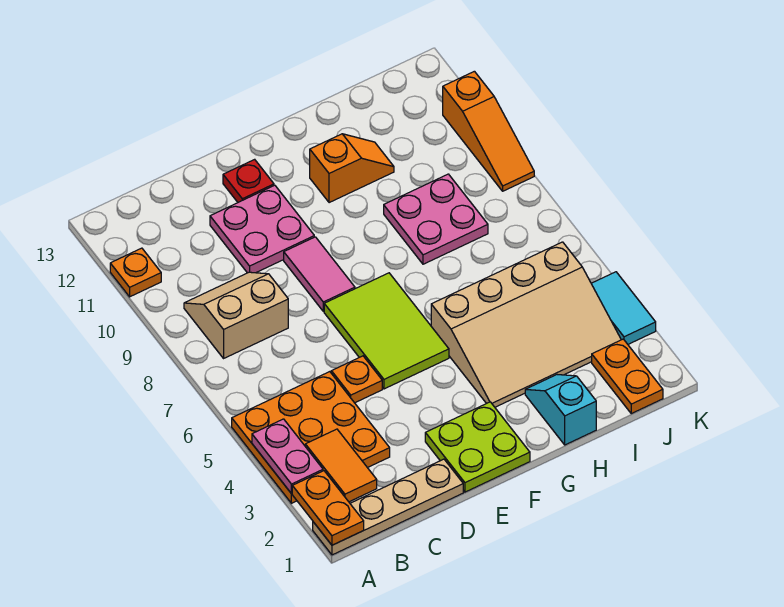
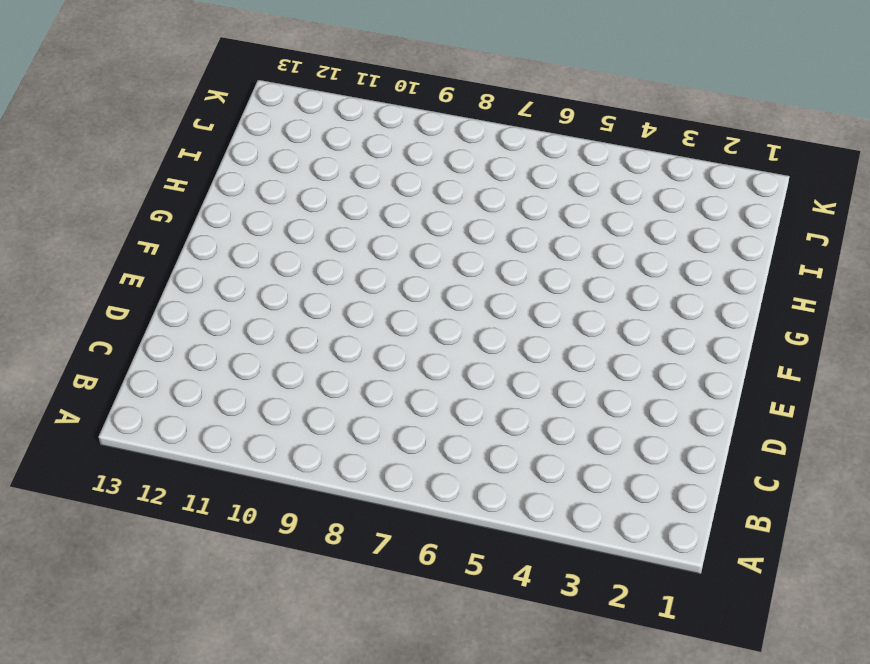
none -> tan plate A1:D1 level 1
none -> orange plate A3:C5 level 1
none -> orange plate A11 level 1

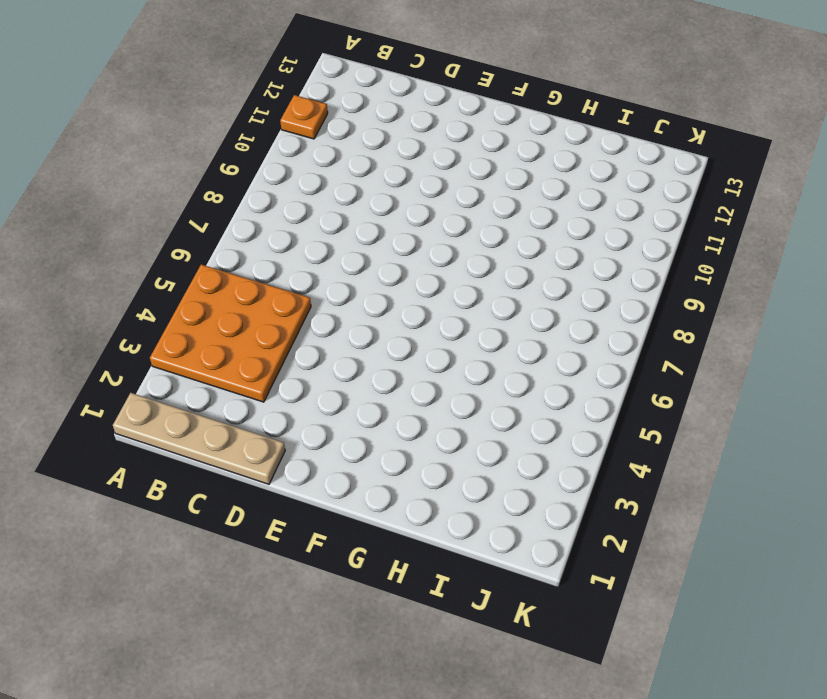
none -> tan slope B8:C9 level 1 top 8
none -> orange plate D5 level 1
none -> pink plate D10:E11 level 1

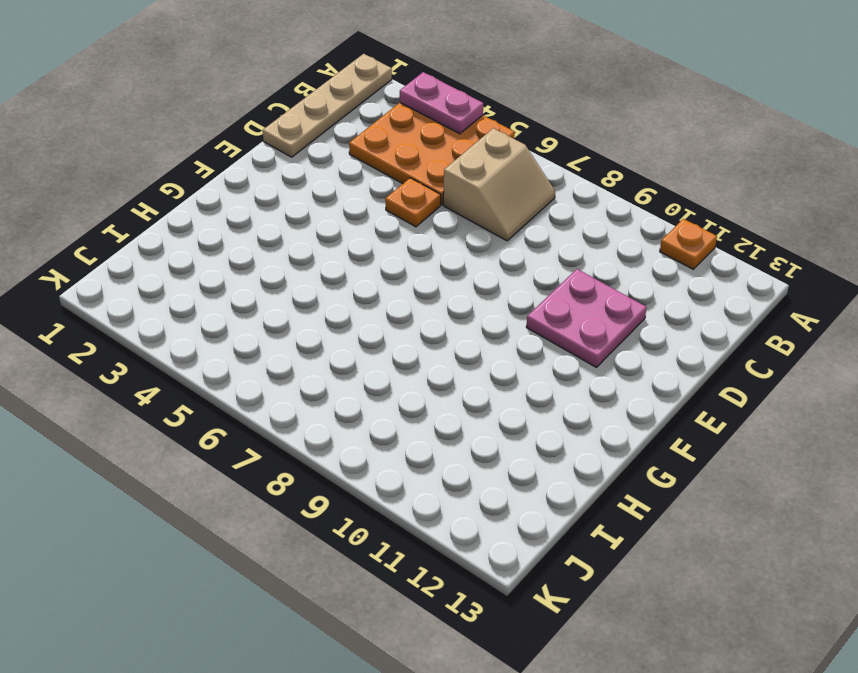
tan slope B6:C7 level 1 top 6 -> tan slope B8:C9 level 1 top 8
none -> lime plate E1:F2 level 1
none -> lime tile E5:F7 level 1
none -> pink tile E8:E9 level 1

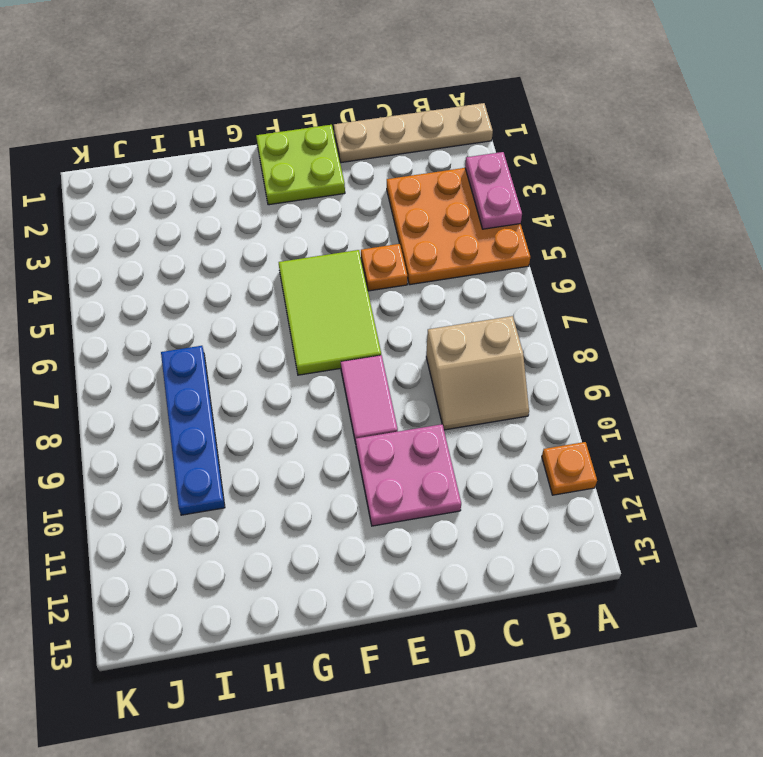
blue plate I7:I10 level 1 -> pink plate H8:I9 level 1
none -> red plate E12 level 1
none -> tan slope G3:J5 level 1 top 5
none -> orange slope G11:H11 level 1 top G

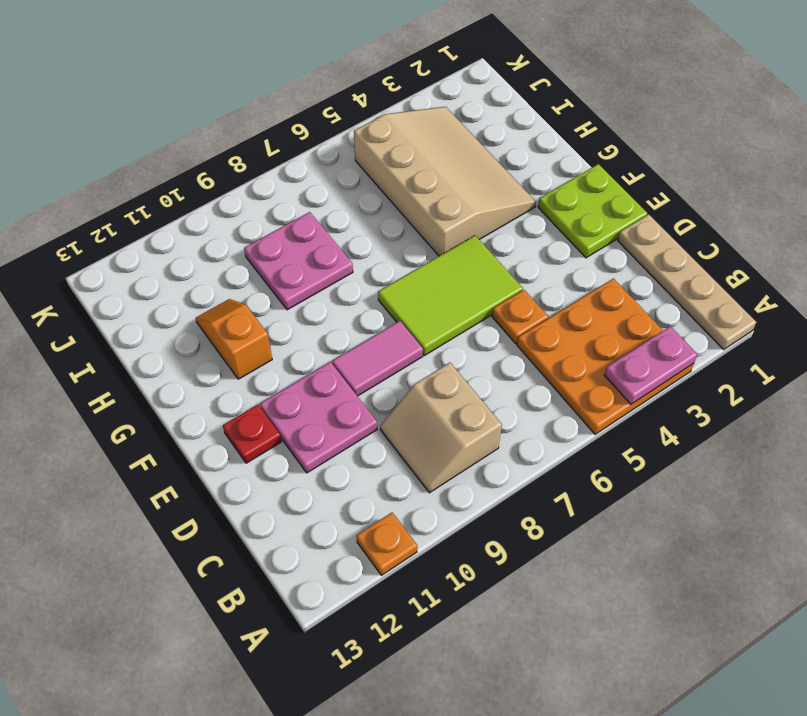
none -> cyan slope H1:H2 level 1 top 1
none -> orange plate J1:J2 level 1
none -> cyan tile K3:K4 level 1

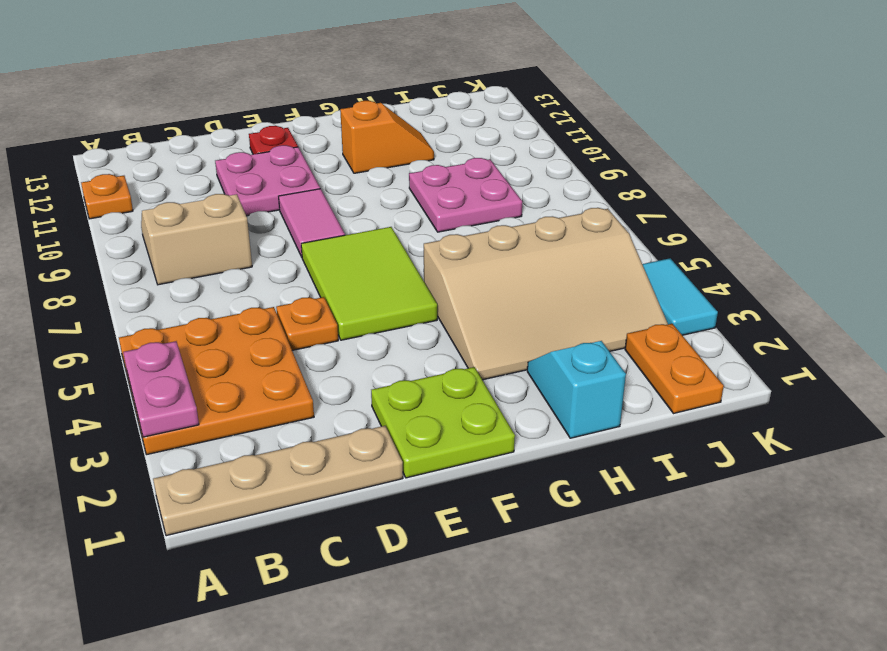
none -> orange slope K9:K11 level 1 top 11
none -> orange plate A1:A2 level 2
none -> orange tile B2:B3 level 2

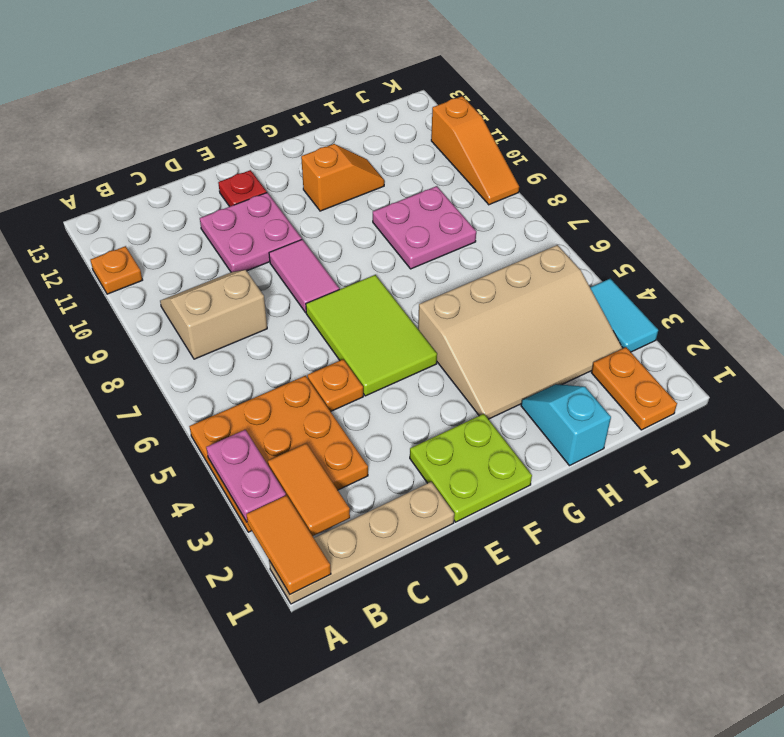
orange tile A1:A2 level 2 -> orange plate A1:A2 level 2

